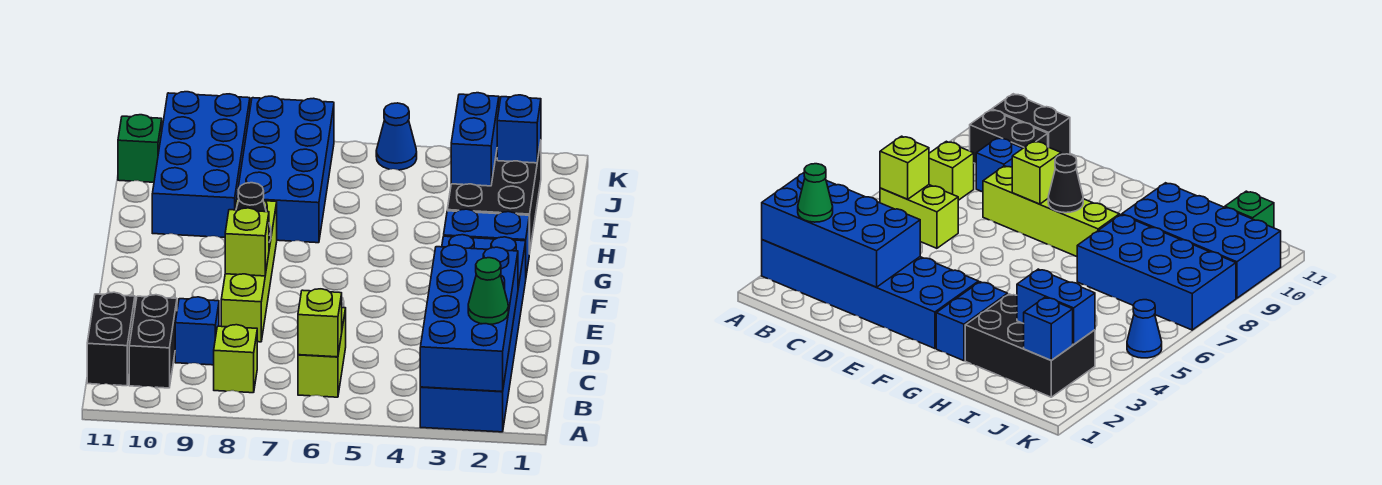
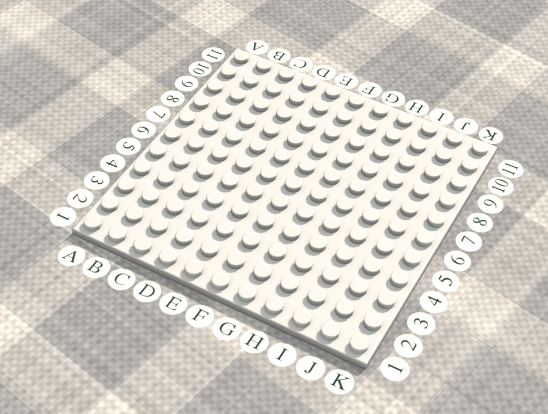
none -> blue brick A2:F3 level 1
none -> lime brick B6:C6 level 1
none -> lime brick B8 level 1

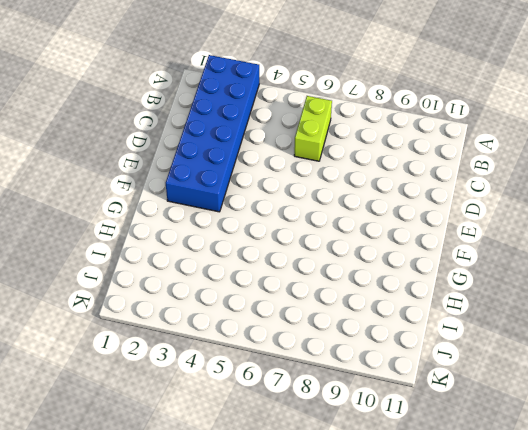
none -> lime brick B8 level 1
none -> black brick B10:C10 level 1
none -> black brick B11:C11 level 1

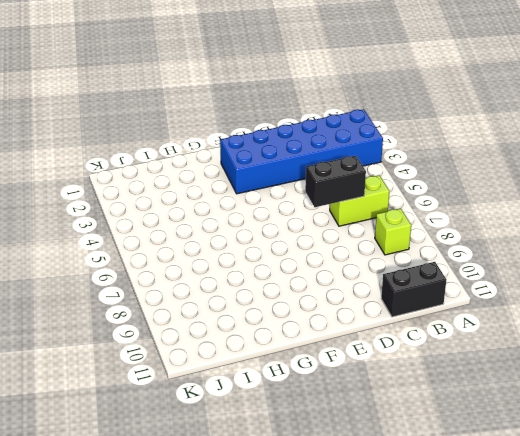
black brick C6:D6 level 2 -> black brick B10:C10 level 1
none -> blue brick C9 level 1
none -> lime brick D8:G8 level 1
none -> blue brick G2:G3 level 1

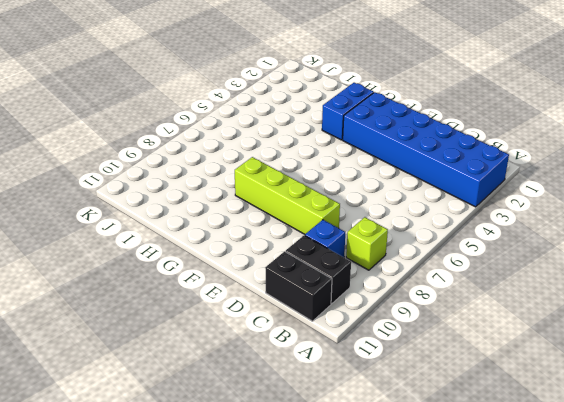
none -> lime brick B6:C6 level 1
none -> black brick H2:J3 level 1
none -> blue brick H7:K8 level 1

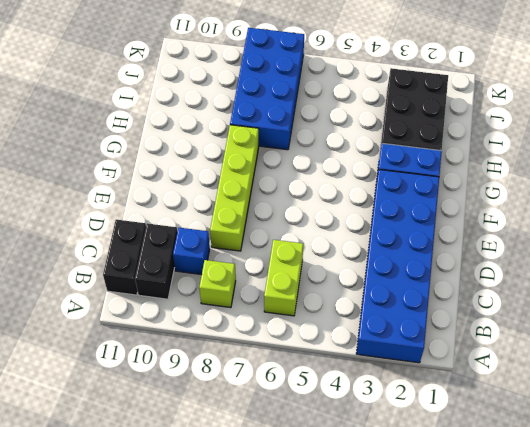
none -> blue brick H9:K10 level 1
none -> green brick J11 level 1
none -> blue cone K5 level 1

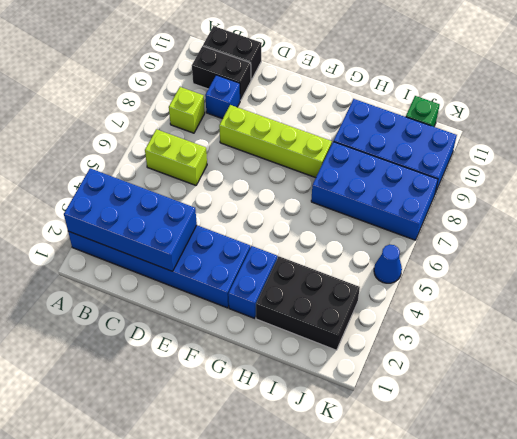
none -> lime brick B6 level 2
none -> lime brick E8 level 2
none -> black cone F8 level 2

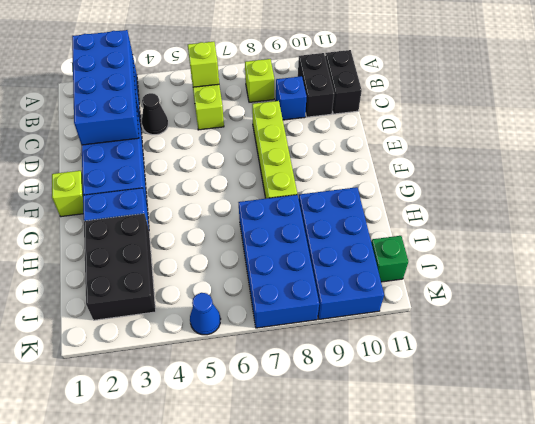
black cone C4 level 1 -> black cone F8 level 2
lime brick F1 level 1 -> lime brick E8 level 2
none -> blue brick I3:J3 level 2
none -> blue brick J2 level 2
none -> green cone B2 level 3

